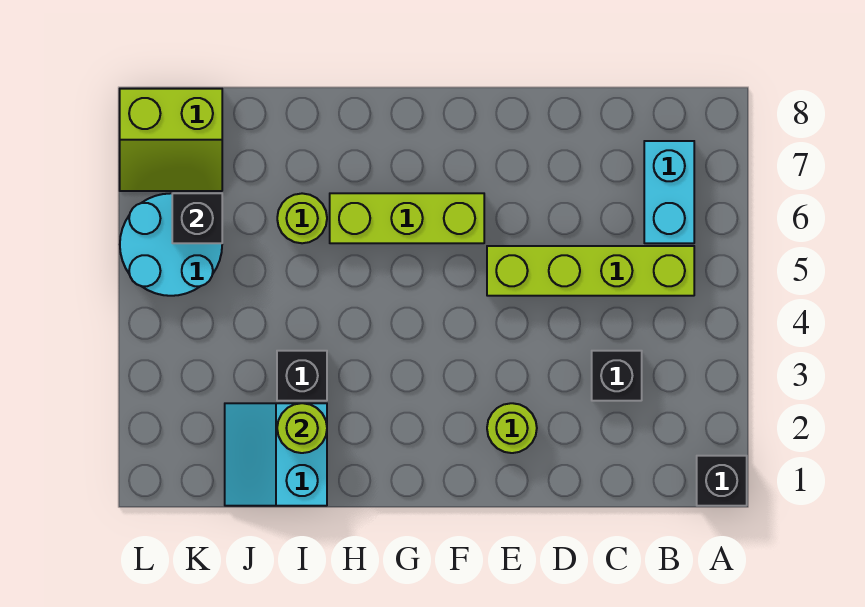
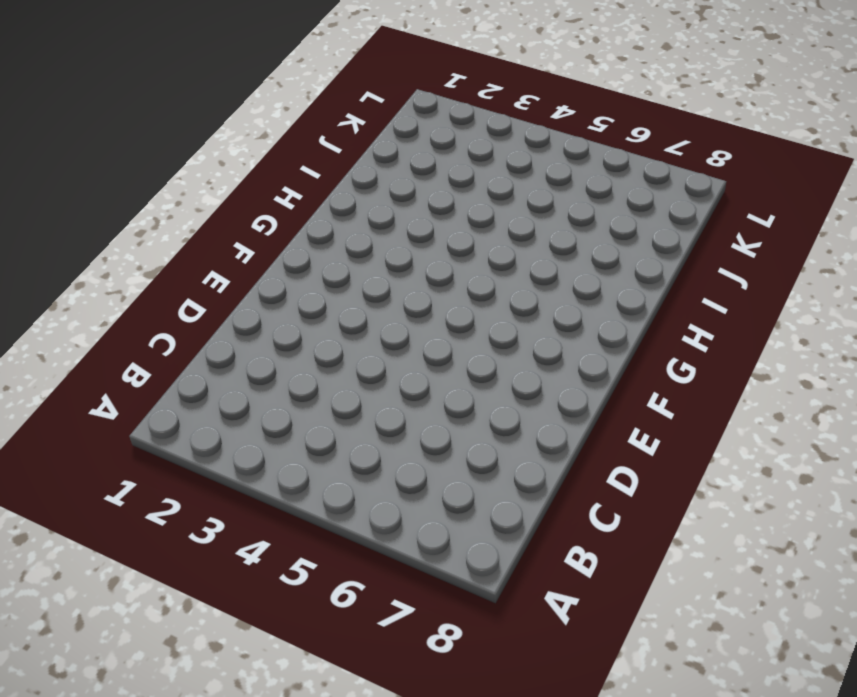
none -> black brick A1 level 1
none -> lime brick B5:E5 level 1
none -> cyan brick B6:B7 level 1

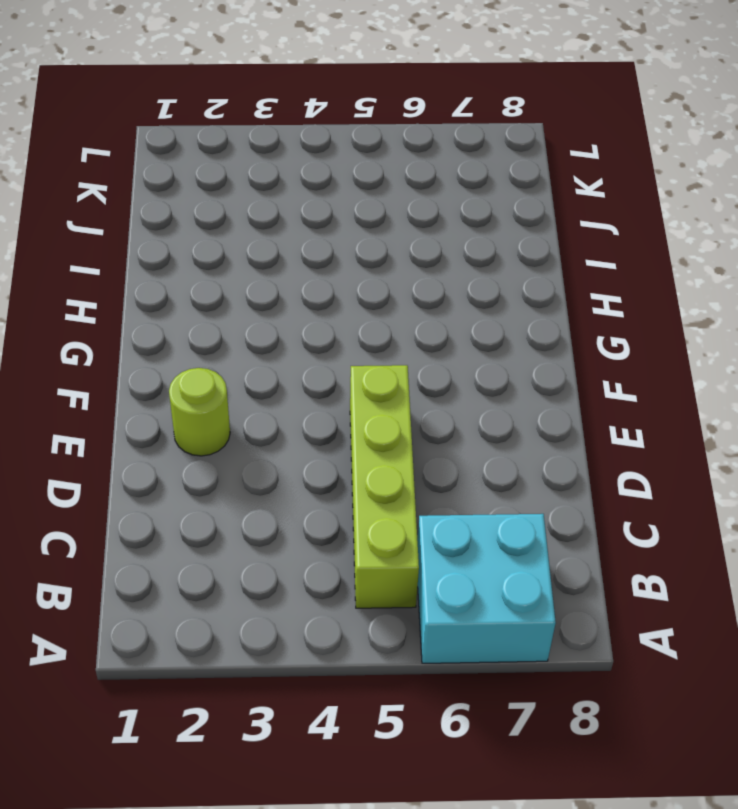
cyan brick A6:B7 level 1 -> cyan brick B6:B7 level 1
none -> black brick A1 level 1
none -> black brick C3 level 1
none -> lime brick F6:H6 level 1

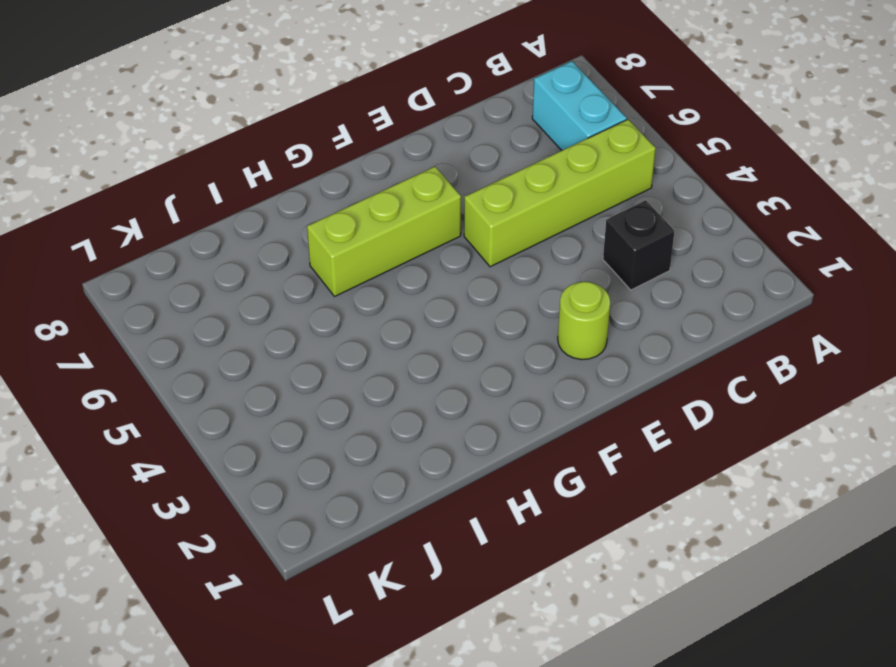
none -> black brick A1 level 1
none -> cyan slope I1:J2 level 1 top I
none -> black brick I3 level 1

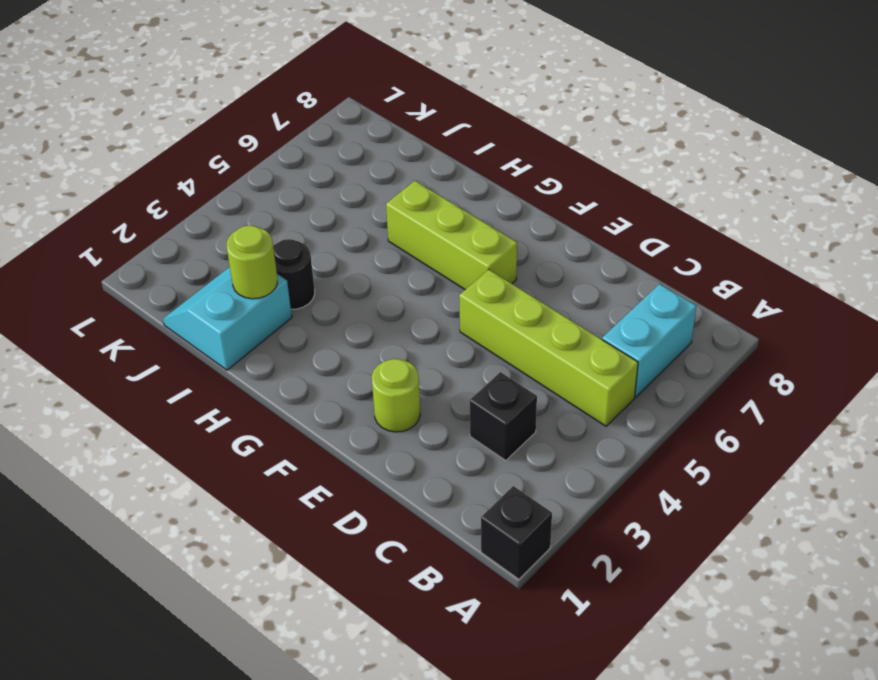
black round brick I3 level 1 -> black brick I3 level 1
none -> lime round brick I6 level 1
none -> cyan round brick K5:L6 level 1
none -> lime slope K7:L8 level 1 top 8

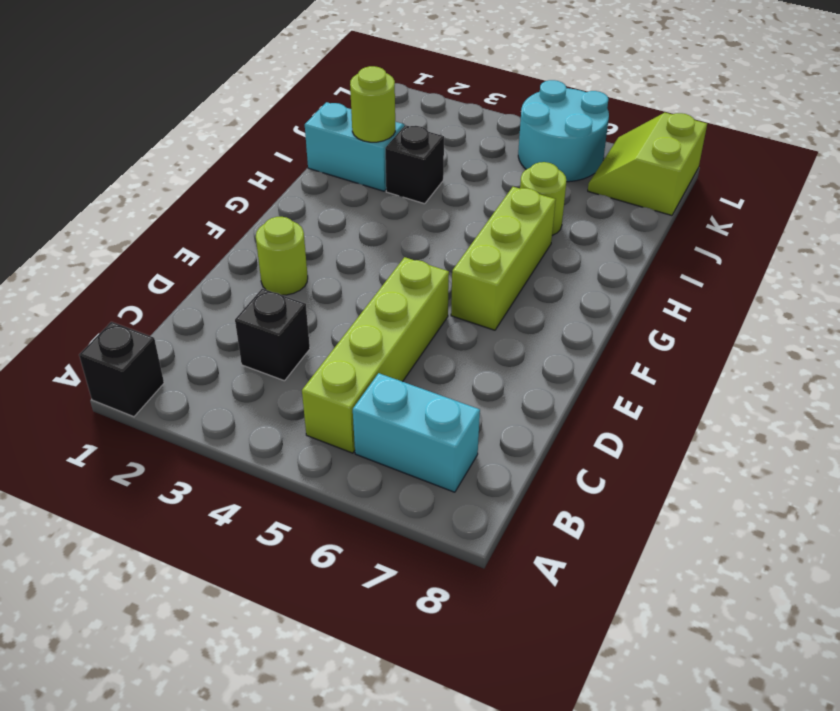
none -> black brick K6 level 2

